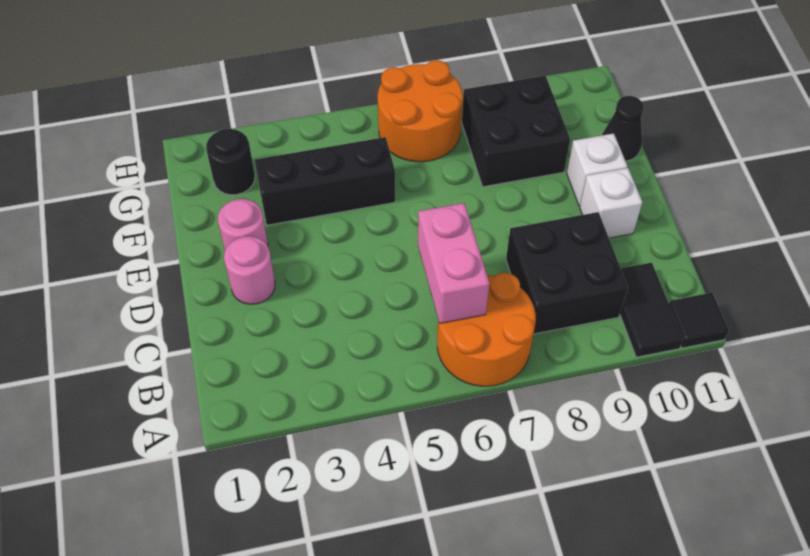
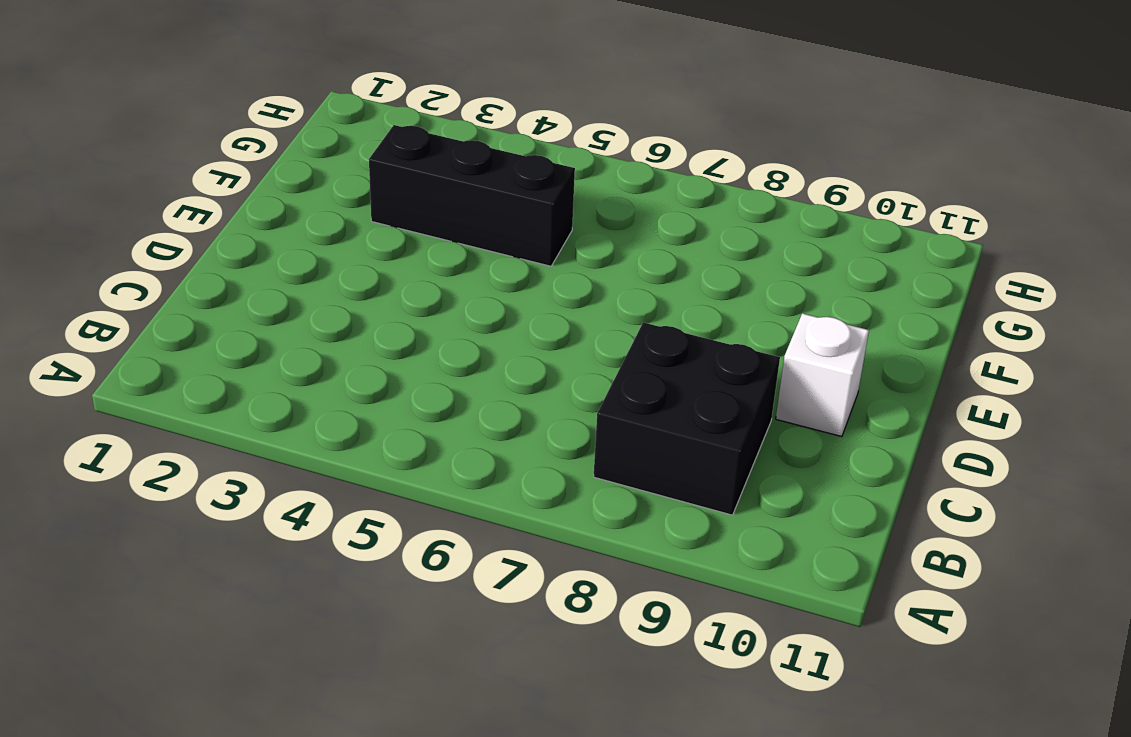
none -> orange round brick A6:B7 level 1
none -> black tile A10:B10 level 1
none -> black tile A11 level 1

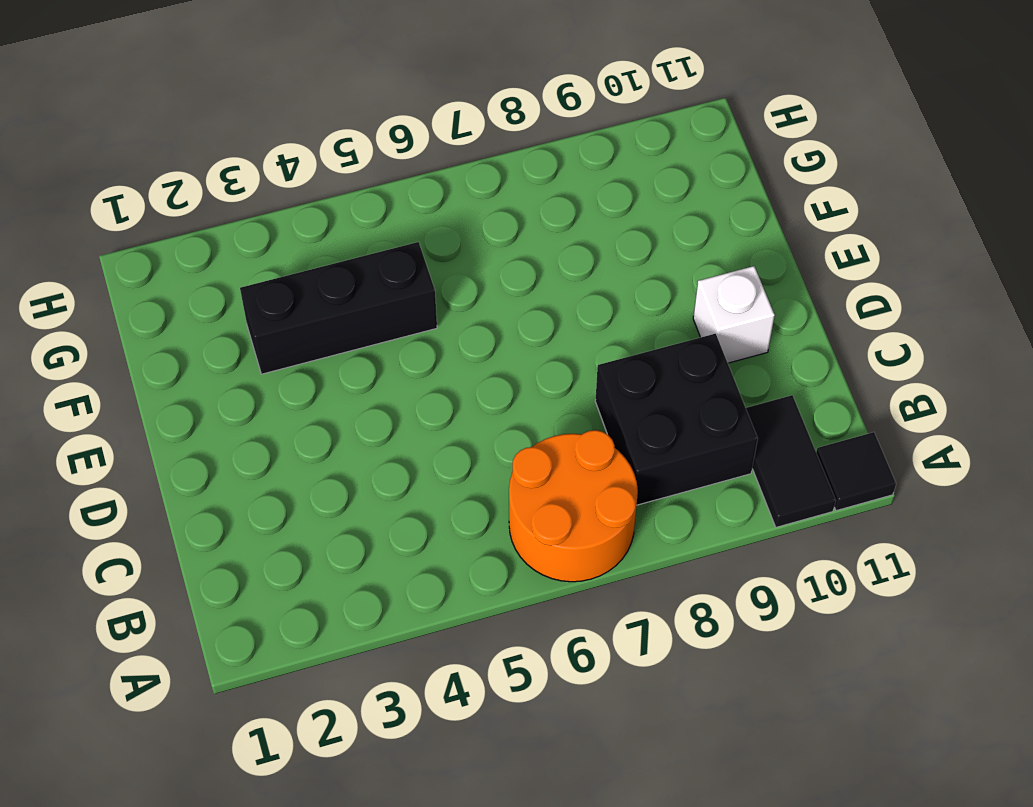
none -> pink round brick D2 level 1
none -> pink round brick E2 level 1
none -> white brick E10 level 1

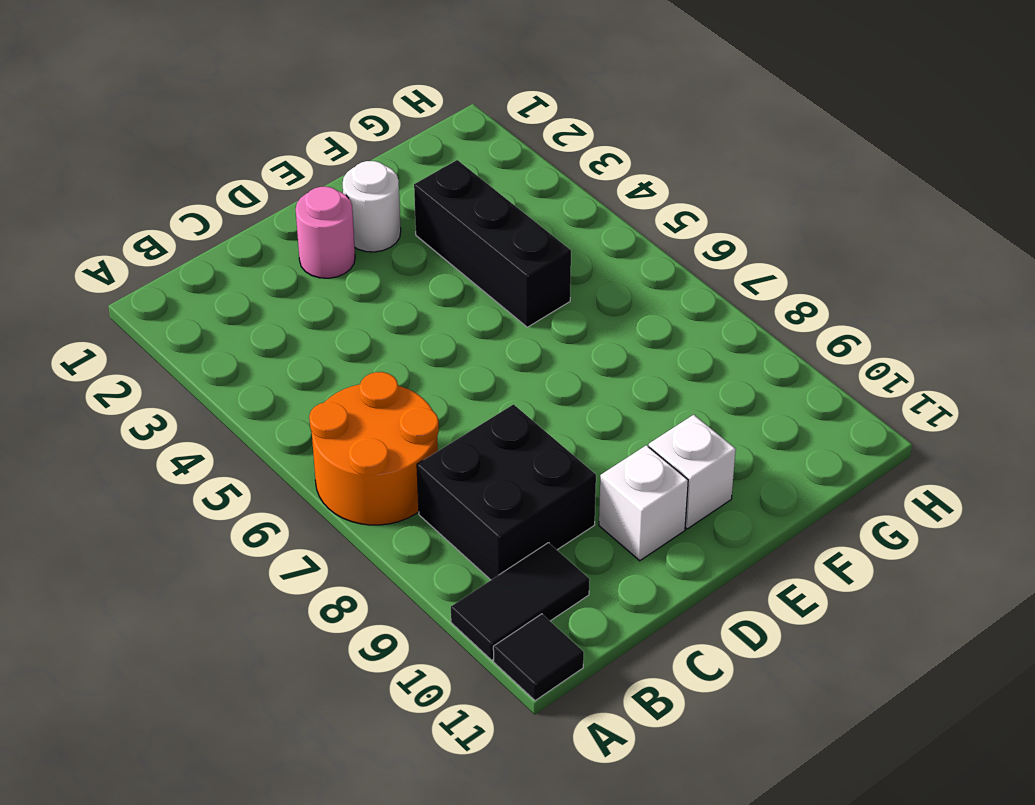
white round brick E2 level 1 -> pink round brick E2 level 1
none -> black brick F8:G9 level 1
none -> black cone F11 level 1
none -> black round brick G2 level 1

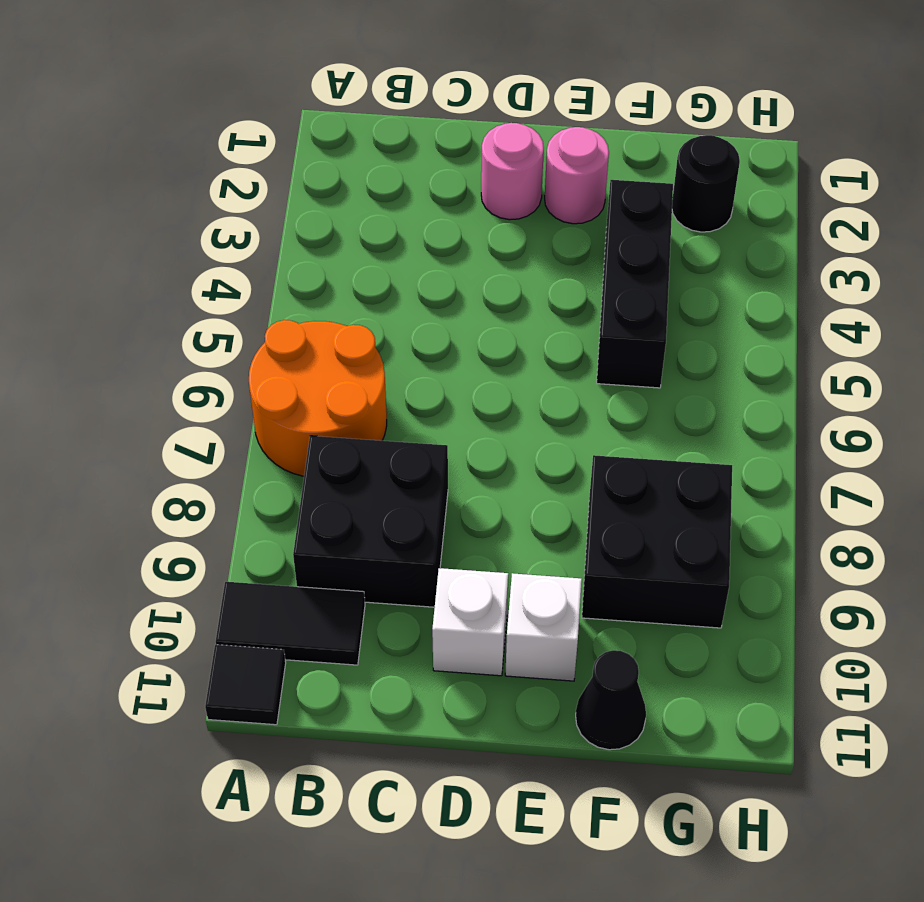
none -> orange round brick G6:H7 level 1
none -> pink brick B6:C6 level 2

